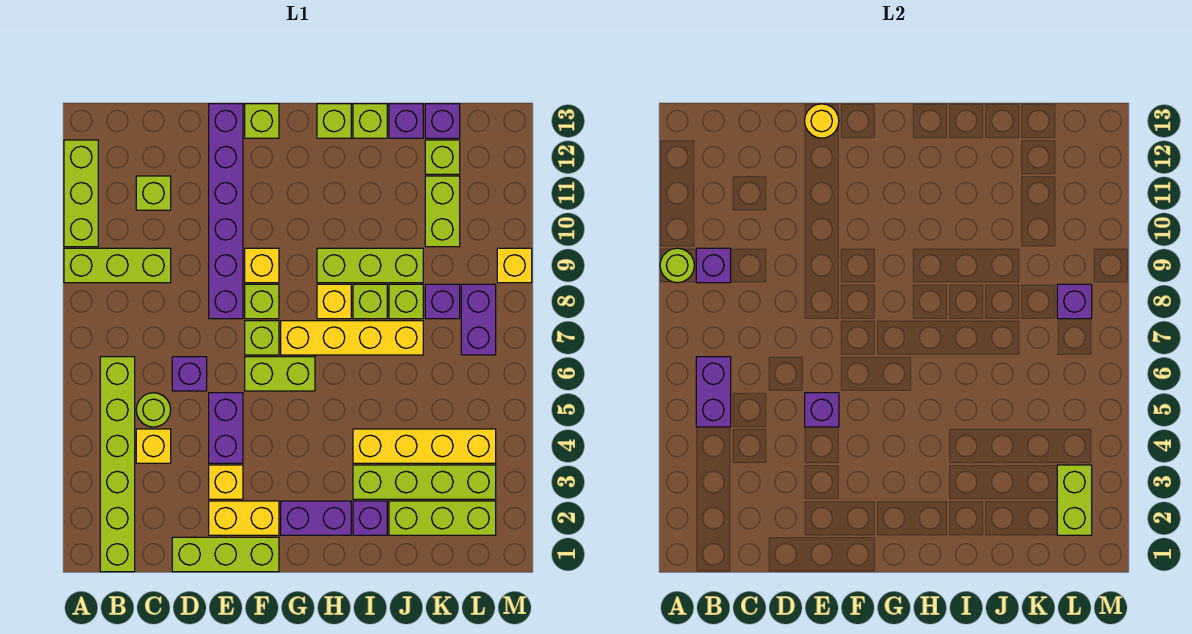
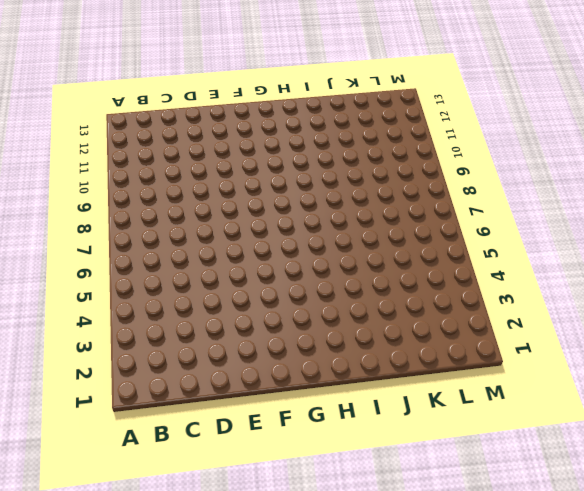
none -> lime brick A9:C9 level 1
none -> lime brick A10:A12 level 1
none -> lime brick B1:B6 level 1
none -> yellow brick C4 level 1

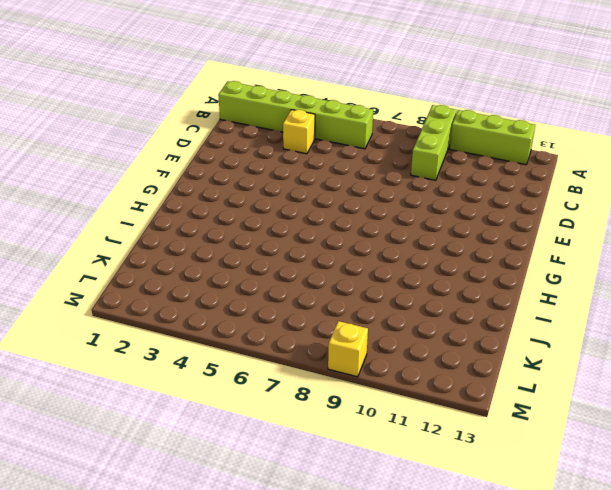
none -> lime round brick C5 level 1
none -> lime brick C11 level 1
none -> lime brick D1:F1 level 1
none -> purple brick D6 level 1

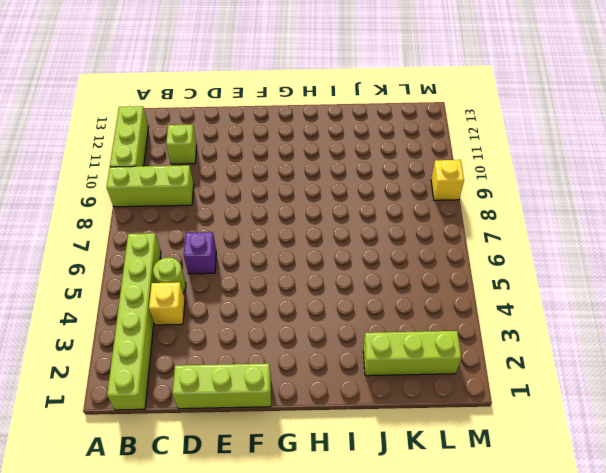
none -> yellow brick E2:F2 level 1
none -> yellow brick E3 level 1
none -> purple brick E4:E5 level 1
none -> purple brick E8:E13 level 1

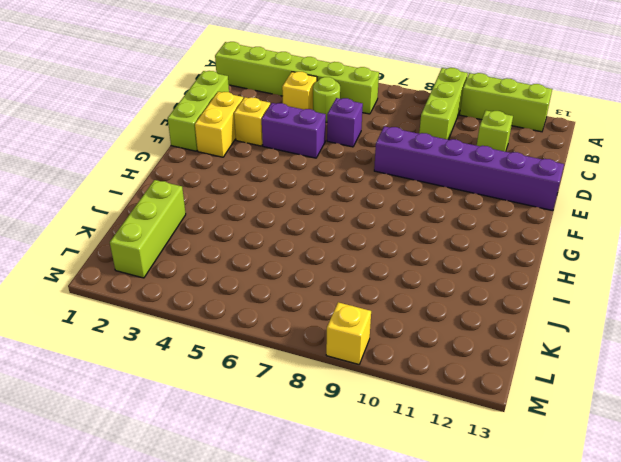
none -> lime brick F6:G6 level 1
none -> lime brick F7 level 1
none -> lime brick F8 level 1
none -> yellow brick F9 level 1

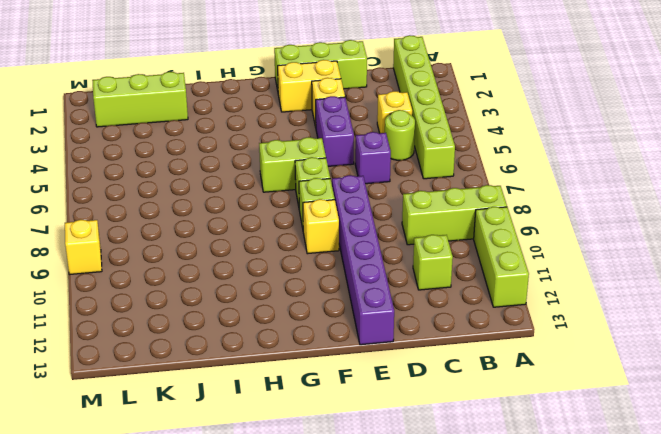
none -> lime brick F13 level 1
none -> purple brick G2:H2 level 1
none -> yellow brick G7:J7 level 1
none -> yellow brick H8 level 1

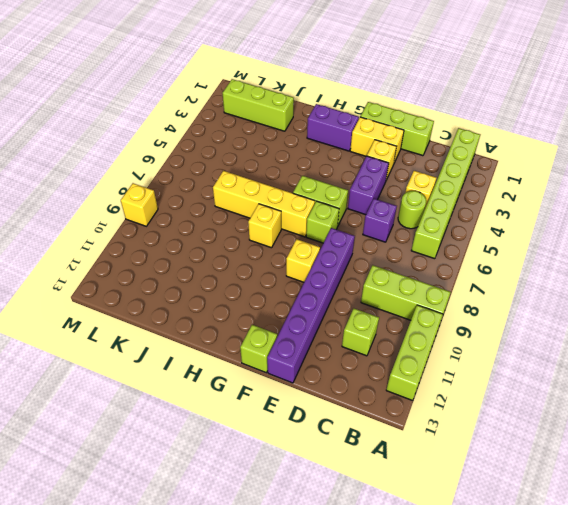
none -> lime brick F8 level 1
none -> lime brick H9:J9 level 1
none -> lime brick H13 level 1
none -> purple brick I2 level 1

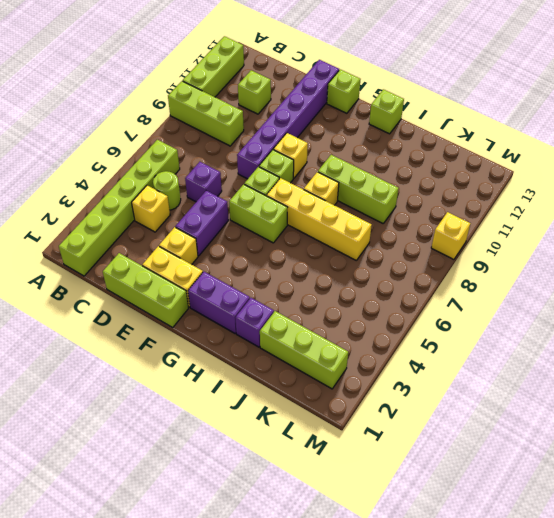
none -> lime brick I3:L3 level 1
none -> yellow brick I4:L4 level 1
none -> lime brick I8 level 1
none -> lime brick I13 level 1

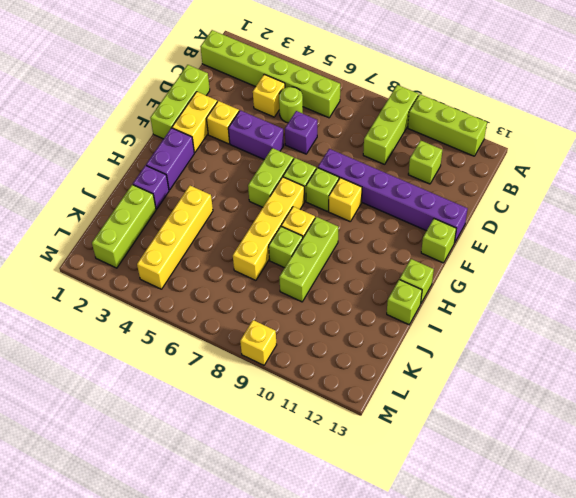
none -> lime brick I3:L3 level 1
none -> lime brick J8 level 1
none -> purple brick J13 level 1
none -> purple brick K8 level 1

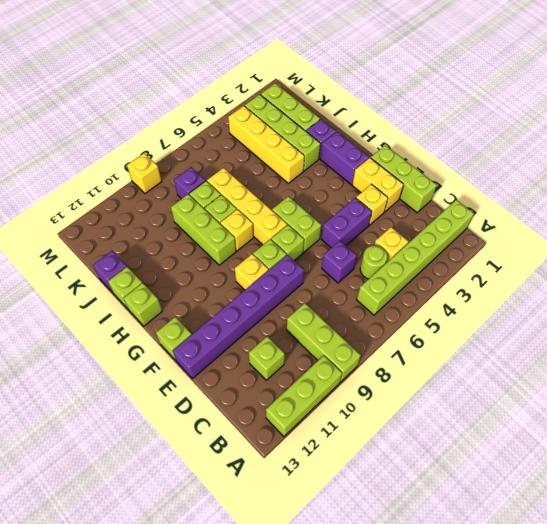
none -> lime brick K10:K11 level 1
none -> lime brick K12 level 1
none -> purple brick K13 level 1
none -> purple brick L7:L8 level 1

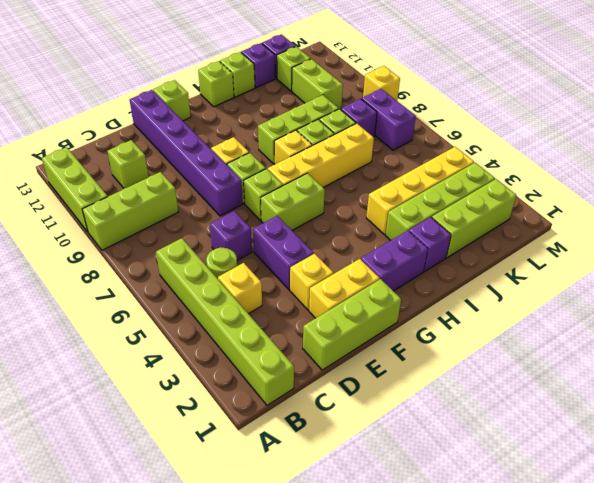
none -> lime round brick A9 level 2
none -> purple brick B5:B6 level 2
none -> purple brick B9 level 2
none -> purple brick E5 level 2

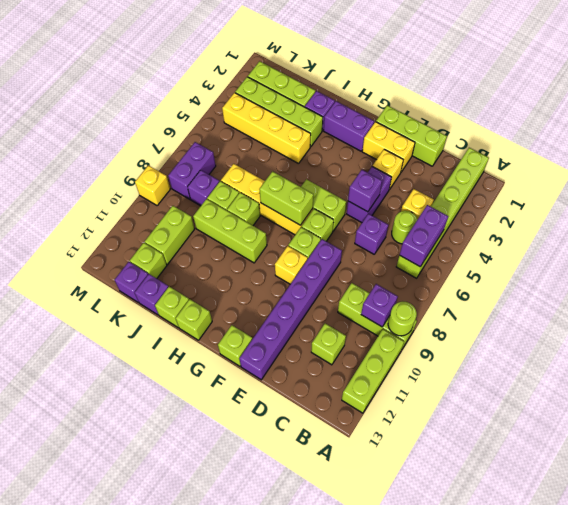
lime brick G7:H7 level 2 -> lime brick L2:L3 level 2
none -> yellow brick H8 level 1
none -> yellow round brick E13 level 2
none -> purple brick L8 level 2

